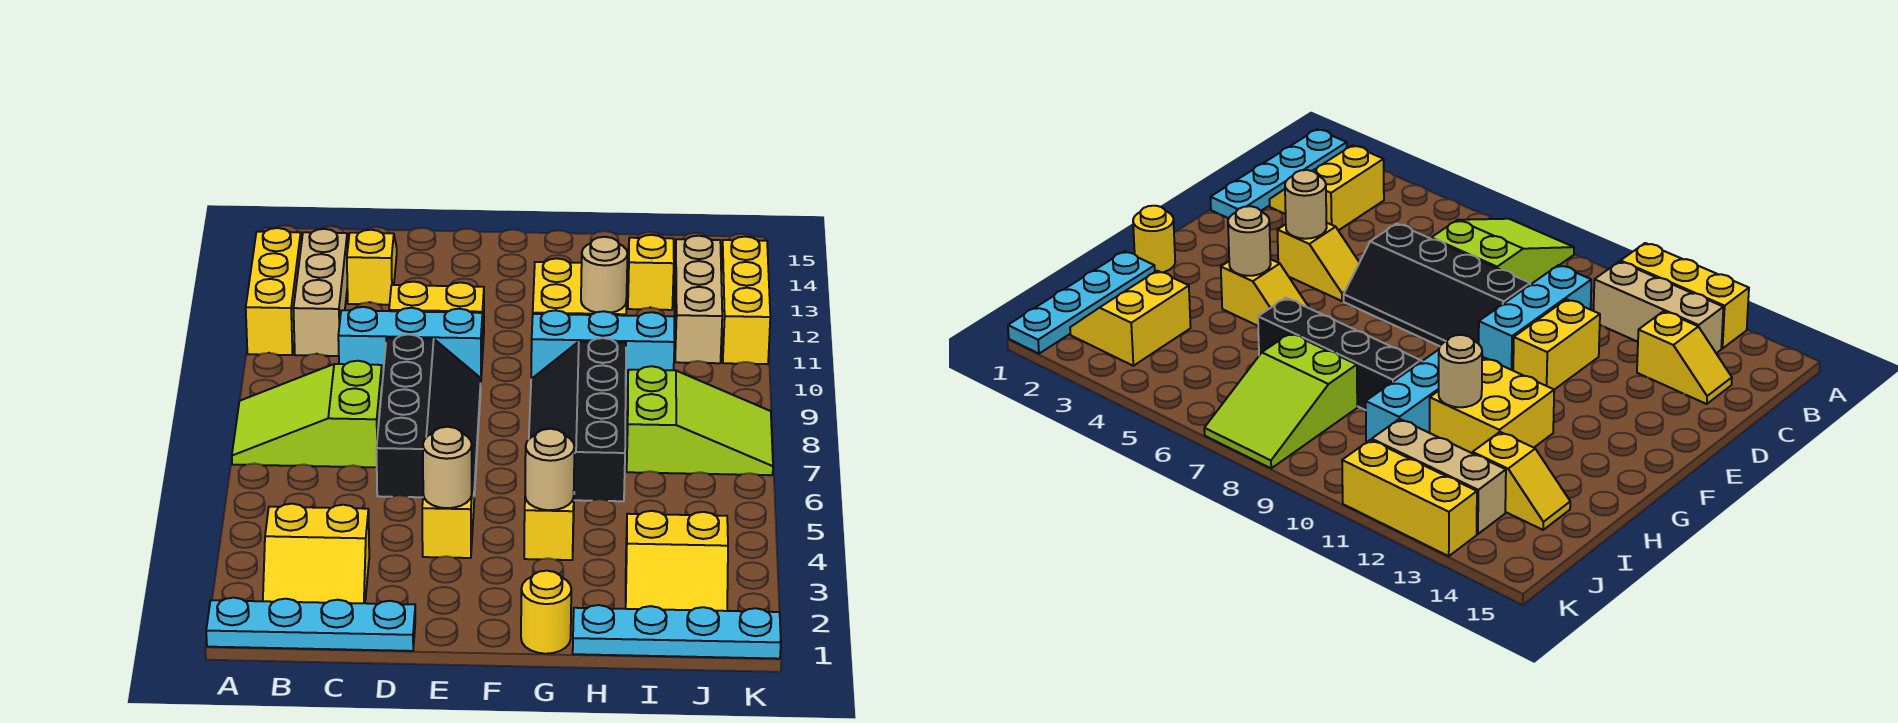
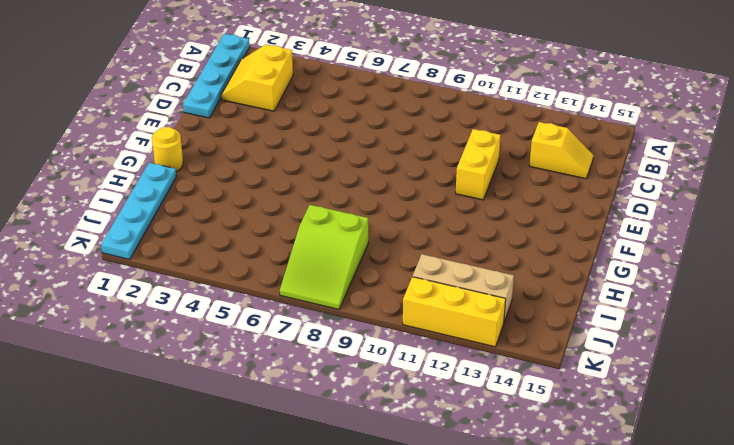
none -> lime slope A7:C8 level 1 top C
none -> yellow brick A11:A13 level 1
none -> tan brick B11:B13 level 1

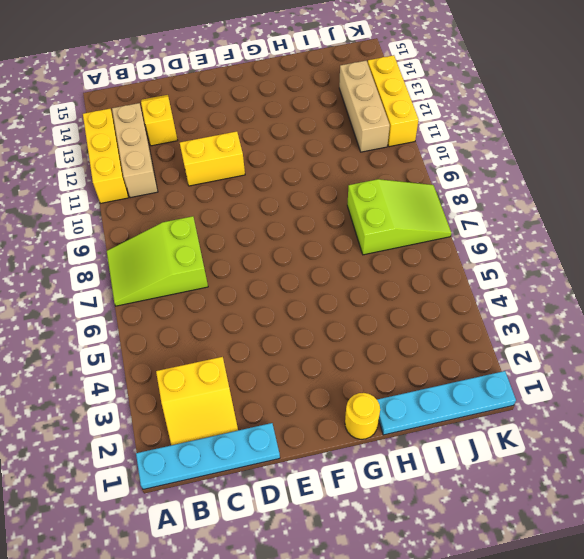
none -> cyan brick C10:E10 level 1
none -> black slope D6:E9 level 1 top D
none -> yellow slope E4:E5 level 1 top 4

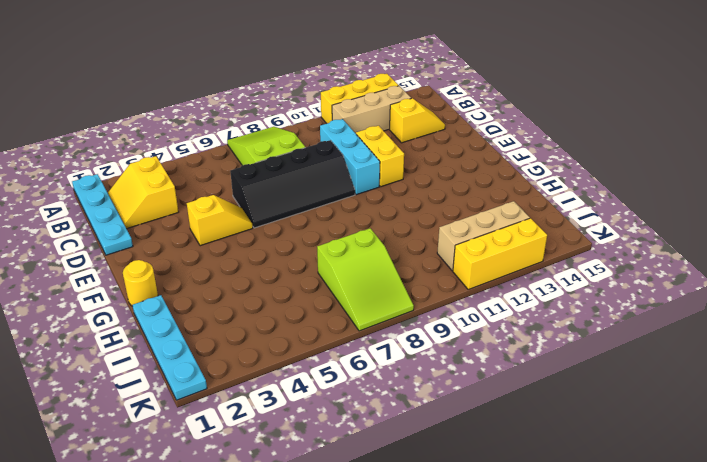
none -> yellow slope G4:G5 level 1 top 4
none -> black slope G6:H9 level 1 top H
none -> cyan brick G10:I10 level 1

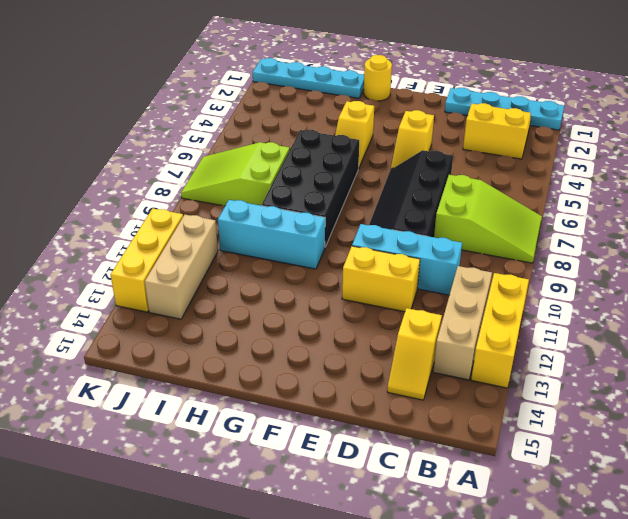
black brick G6:H9 level 1 -> black slope G6:H9 level 1 top H
none -> yellow brick G11:H12 level 1
none -> yellow slope I2:J3 level 1 top 3
none -> yellow slope I13:I14 level 1 top 13

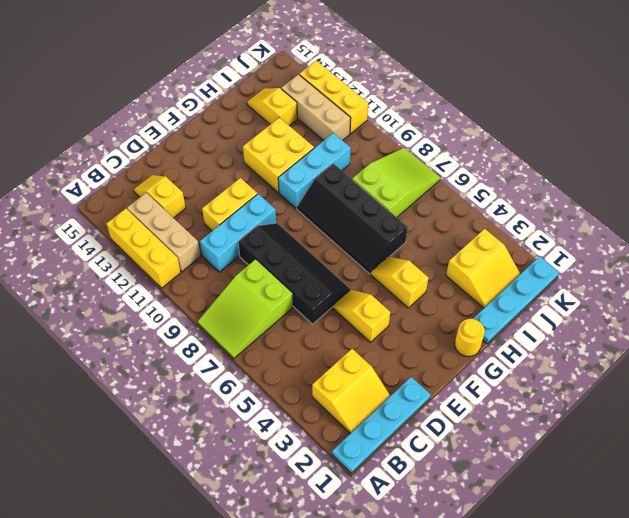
none -> tan round brick E4 level 2
none -> tan round brick G4 level 2
none -> tan round brick H11 level 2

